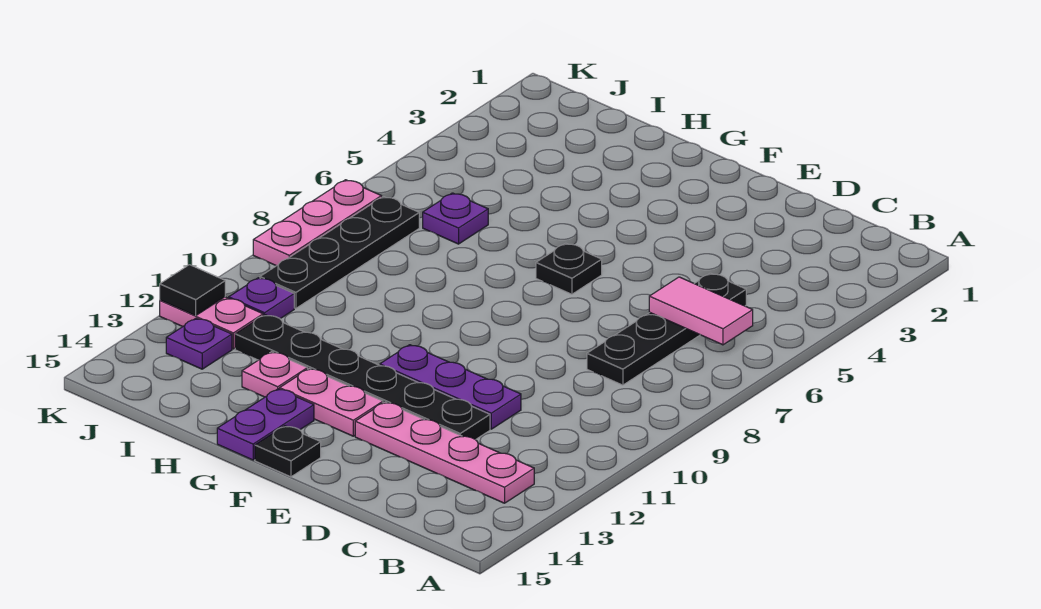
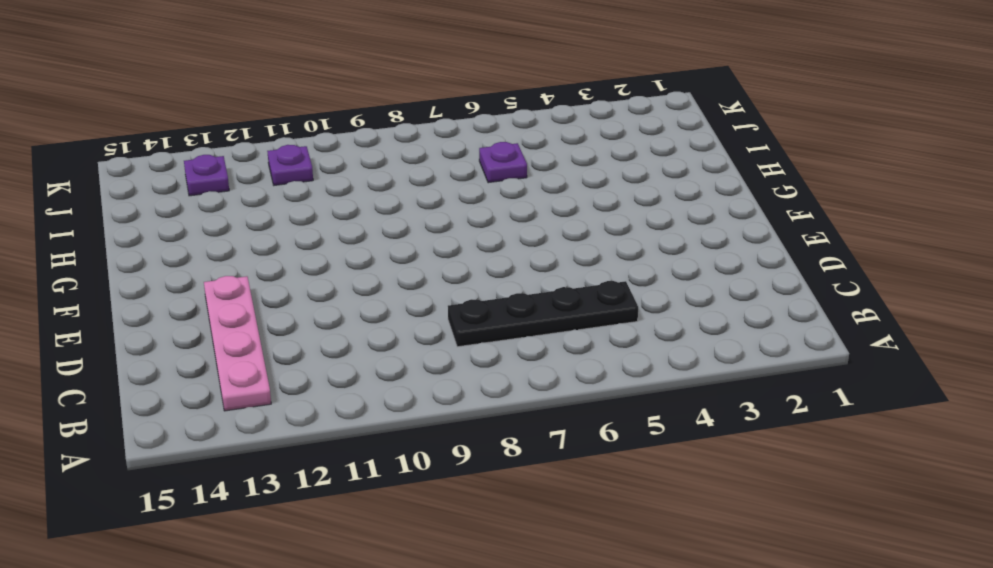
none -> purple plate D11:F11 level 1
none -> black plate D12:I12 level 1
none -> black plate F6 level 1

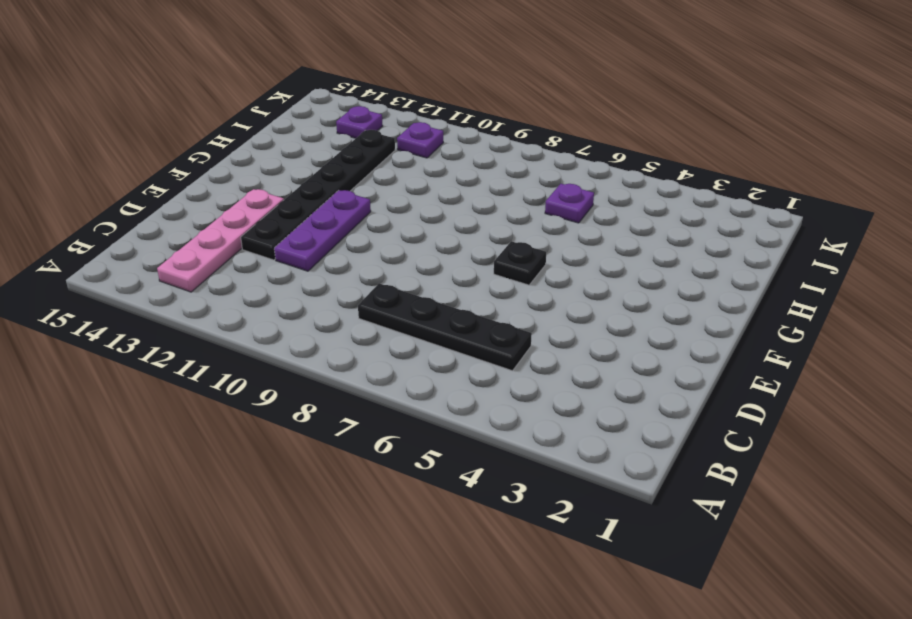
none -> pink plate F13:G13 level 1
none -> black plate F15 level 1
none -> purple plate G14:G15 level 1

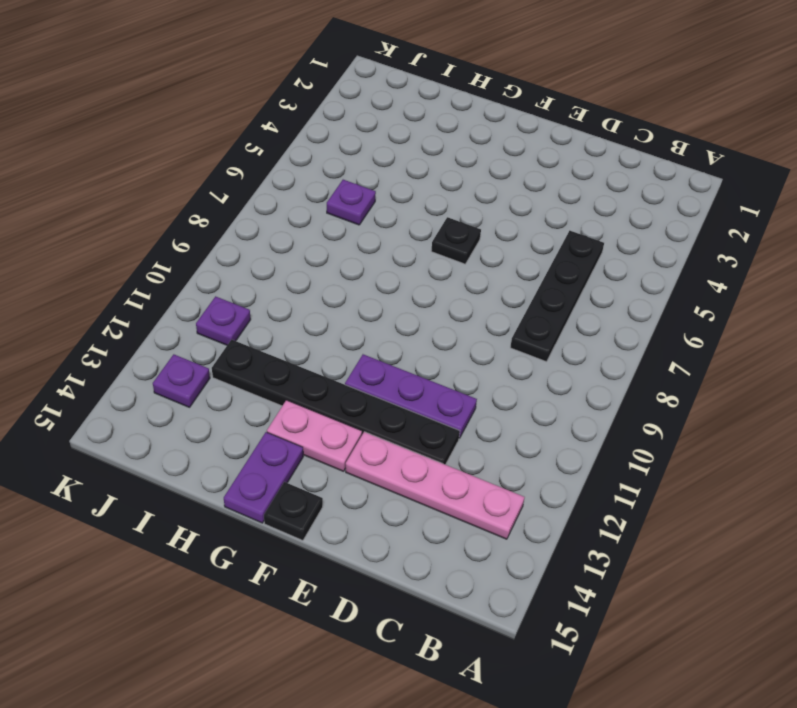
none -> pink plate H13 level 1
none -> black plate J7:J10 level 1
none -> pink plate J12:K12 level 1

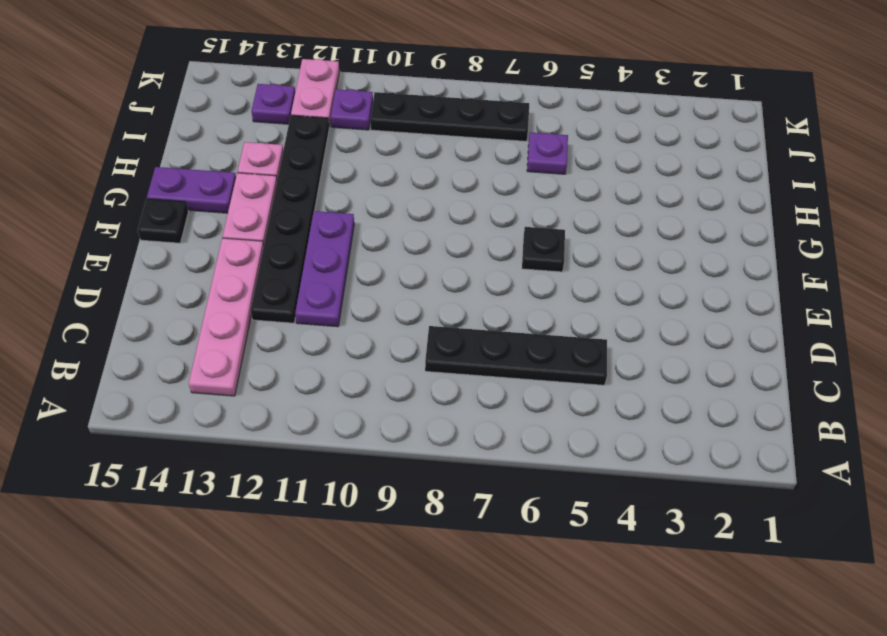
none -> pink plate K7:K9 level 1
none -> pink tile B6:C6 level 2
none -> black tile K12 level 2

